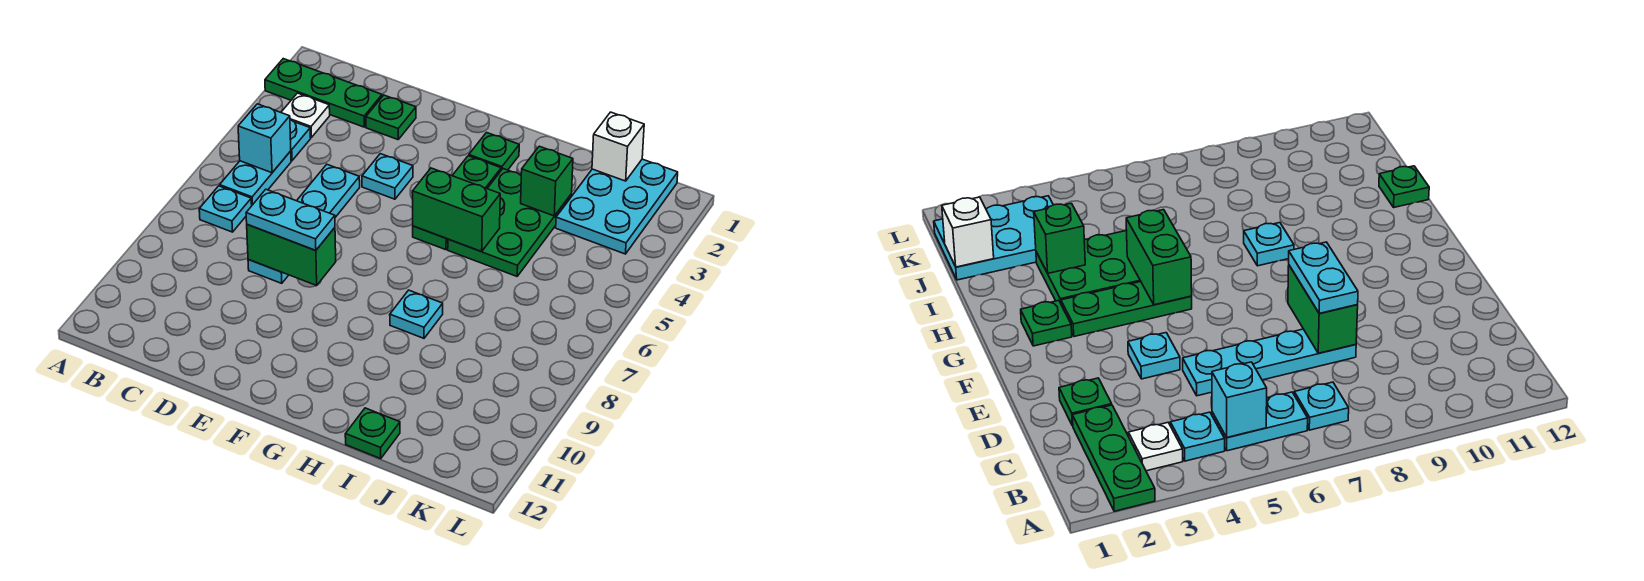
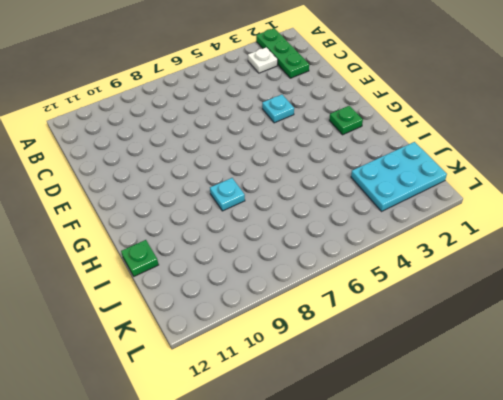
none -> cyan plate B4 level 1
none -> cyan plate B5:B6 level 1
none -> cyan plate B7 level 1

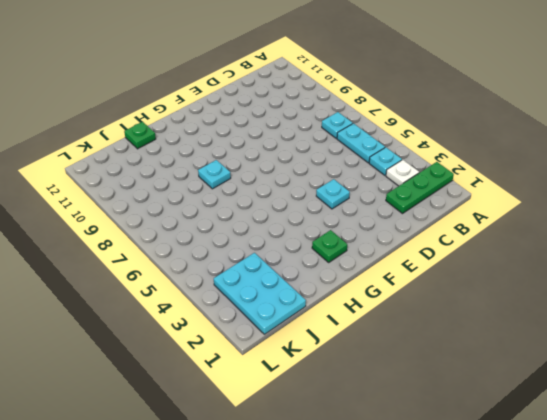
none -> green plate D2 level 1
none -> cyan plate D5:D8 level 1
none -> green plate G3:G5 level 1

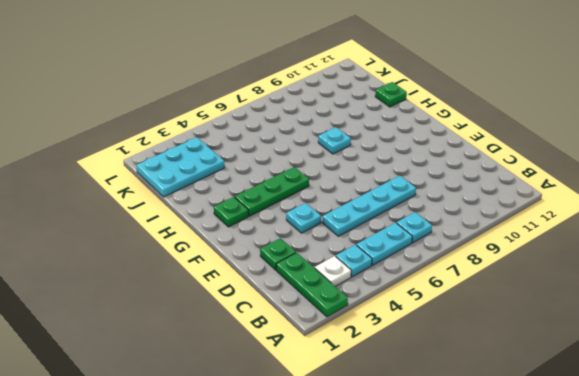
none -> green plate H3:I5 level 1
none -> cyan brick B5 level 2
none -> green brick D8:E8 level 2

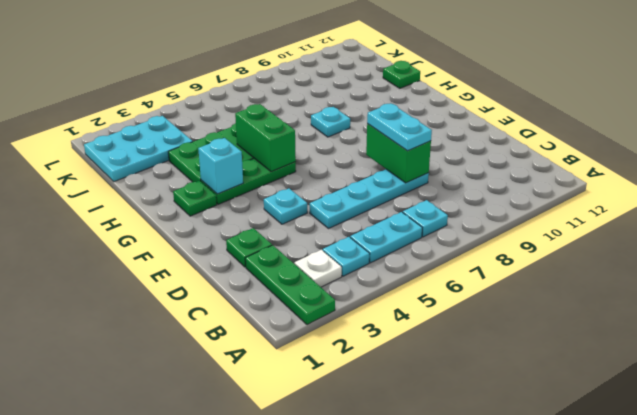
cyan brick G3 level 2 -> cyan brick B5 level 2
none -> green brick I3 level 2
none -> white brick J1 level 2

